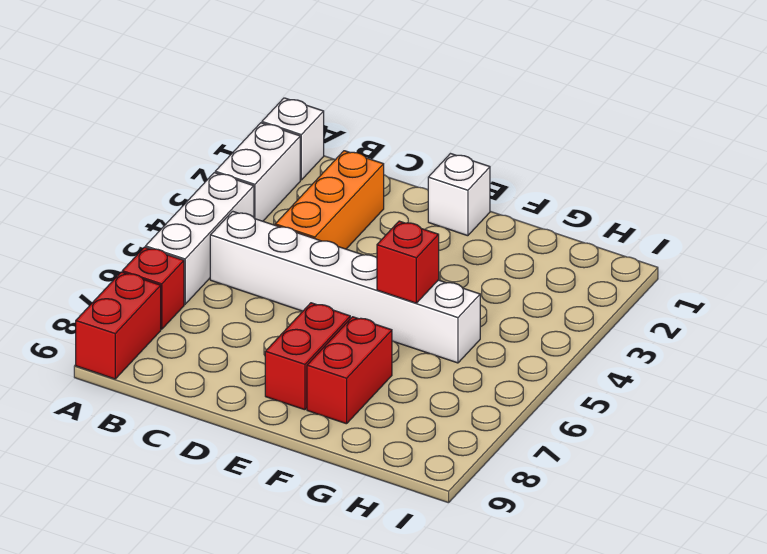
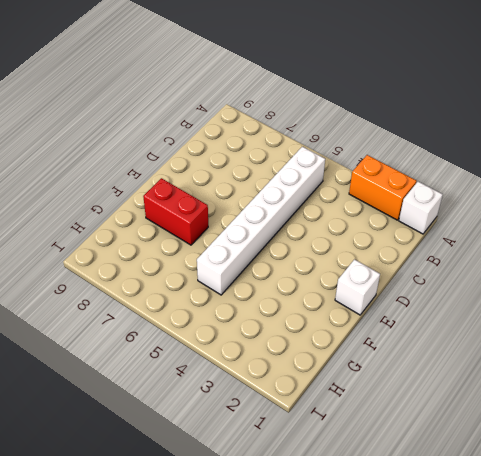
orange brick A2:A3 level 1 -> white brick A2:A3 level 1
none -> white brick A4:A6 level 1
none -> red brick A7 level 1

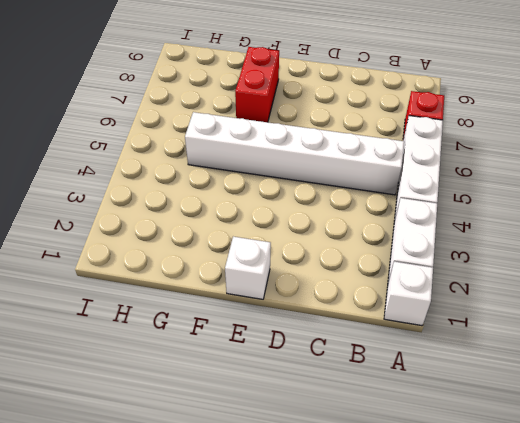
none -> red brick A8:A9 level 1
none -> orange brick C2:C4 level 1

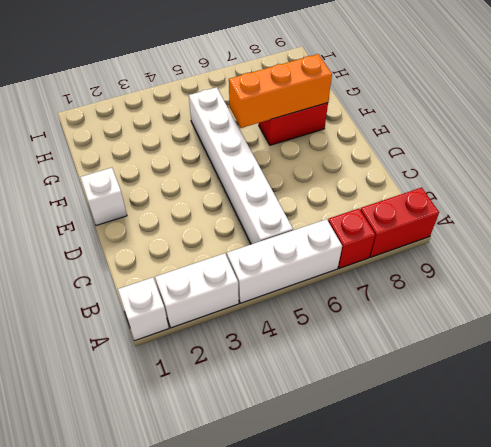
orange brick F6:F8 level 2 -> orange brick C2:C4 level 1
none -> red brick E7:E8 level 1
none -> red brick F5 level 2

